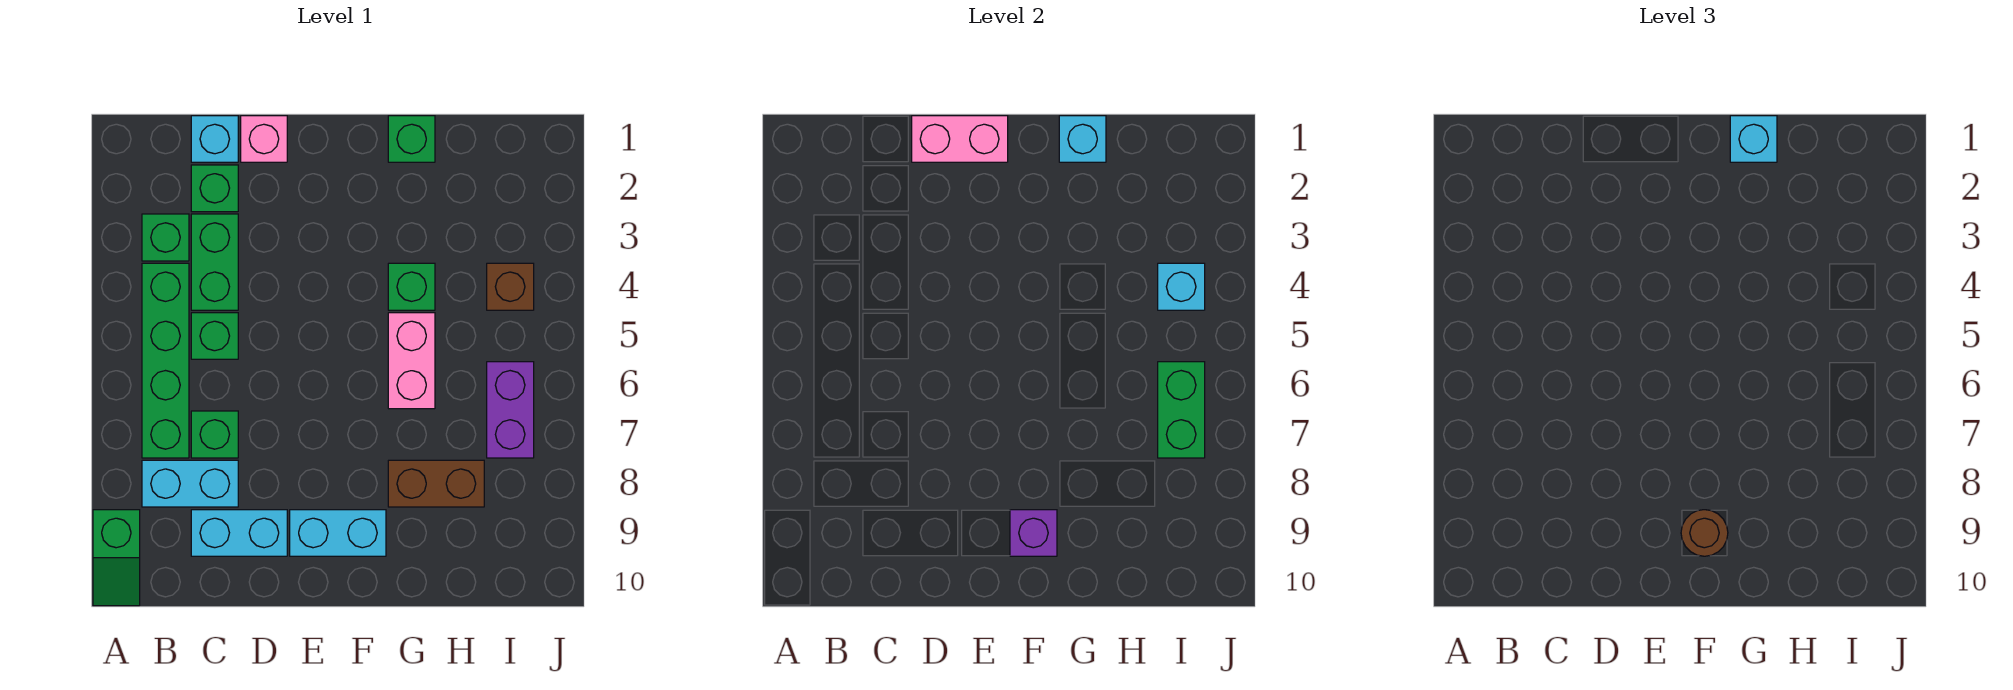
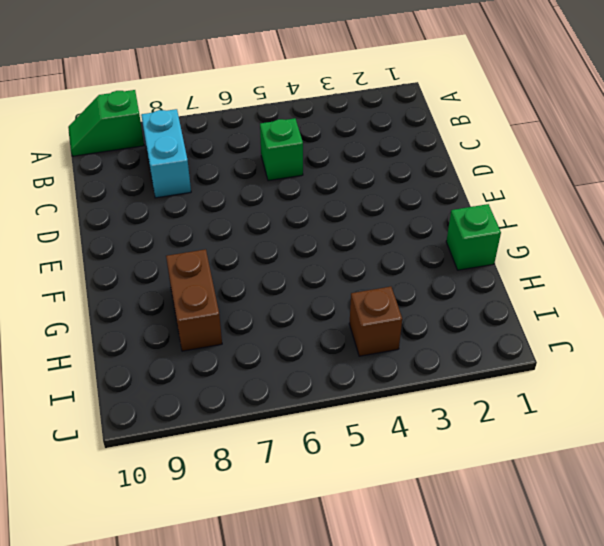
none -> green brick B3 level 1
none -> green brick B4:B7 level 1
none -> cyan brick C1 level 1

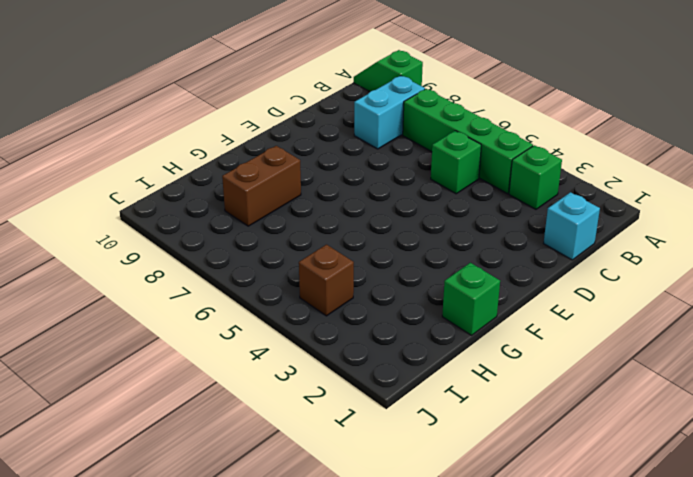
none -> green brick C2 level 1
none -> green brick C3:C4 level 1
none -> green brick C7 level 1

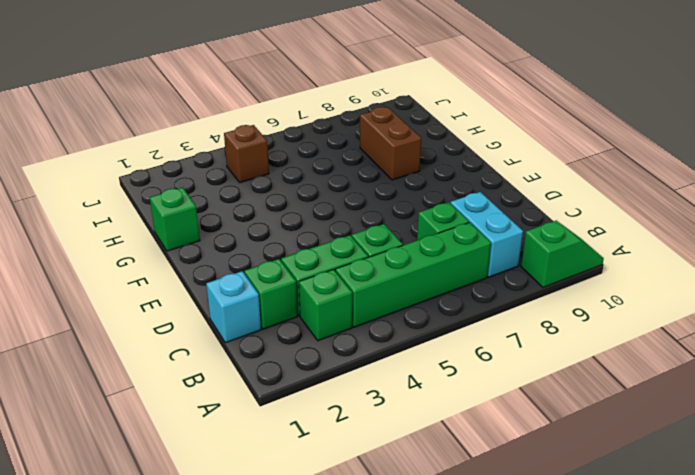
none -> cyan brick C9:D9 level 1
none -> pink brick D1 level 1
none -> cyan brick E9:F9 level 1

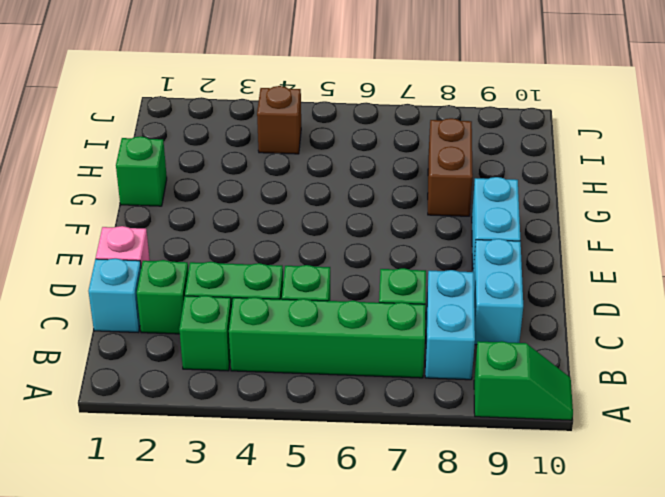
none -> green brick G4 level 1
none -> pink brick G5:G6 level 1
none -> purple brick I6:I7 level 1

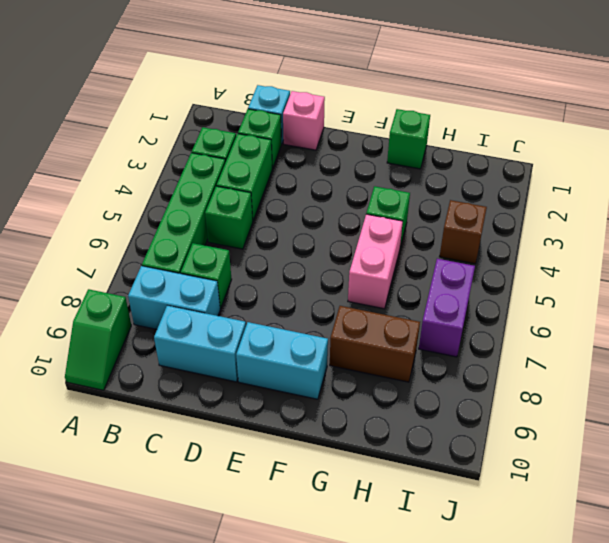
none -> pink brick D1:E1 level 2
none -> purple brick F9 level 2
none -> cyan brick G1 level 2

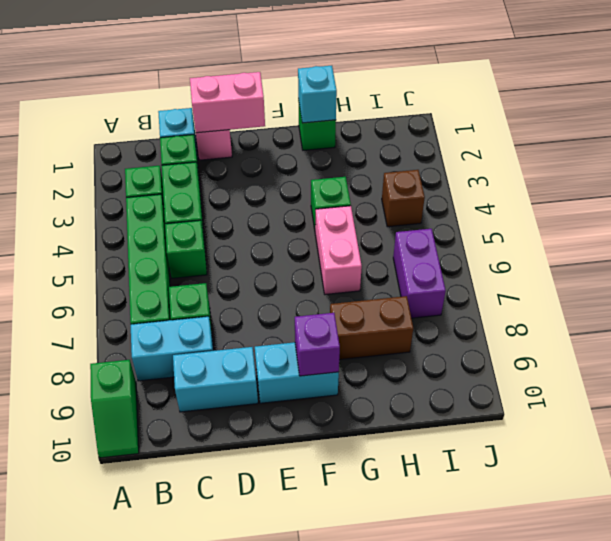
none -> cyan brick I4 level 2
none -> green brick I6:I7 level 2
none -> brown round brick F9 level 3

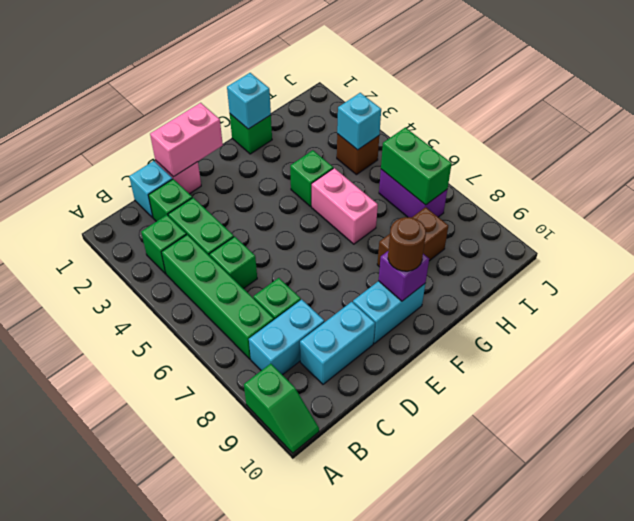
none -> cyan brick G1 level 3

